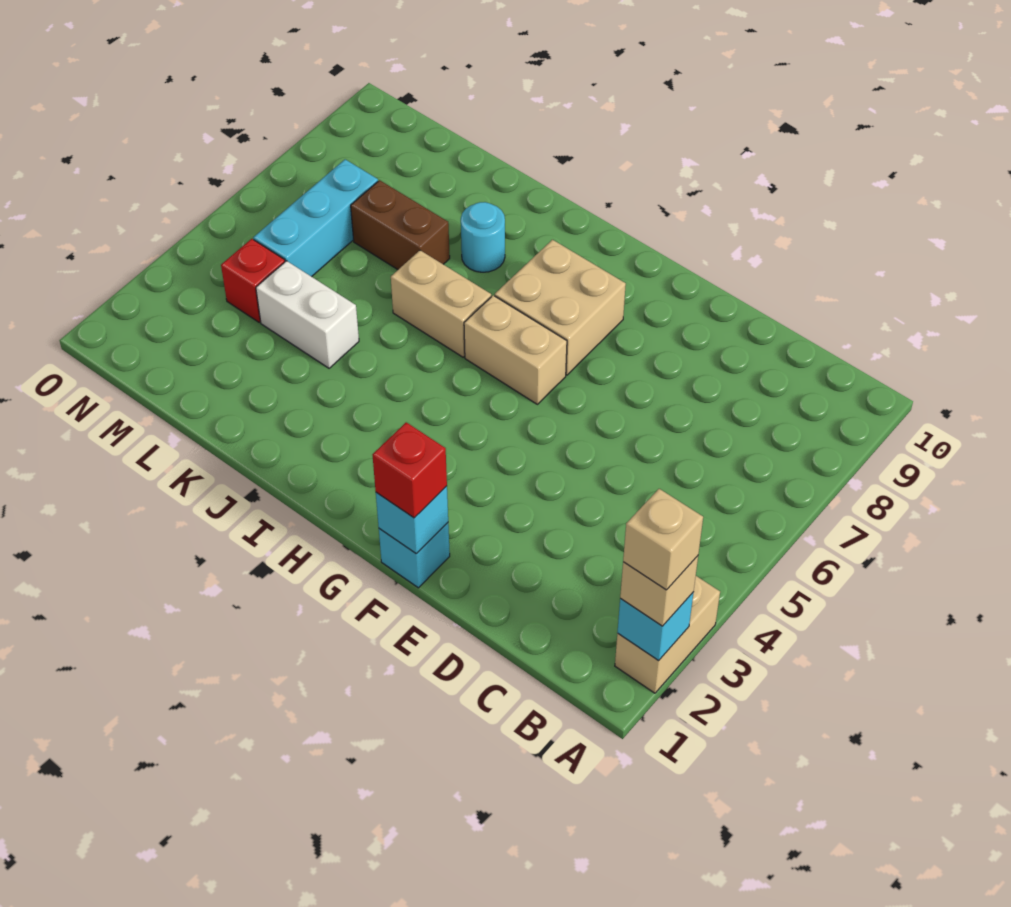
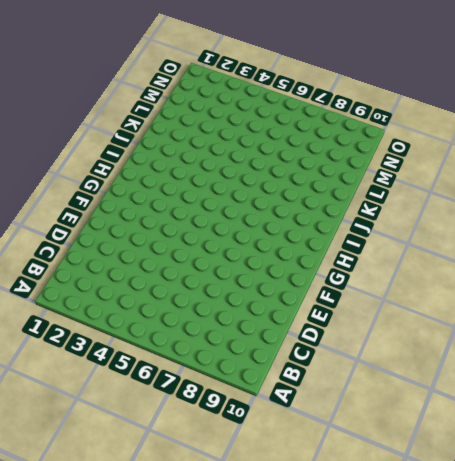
none -> tan brick A2:A3 level 1
none -> cyan brick F1 level 1
none -> tan brick G6:H6 level 1

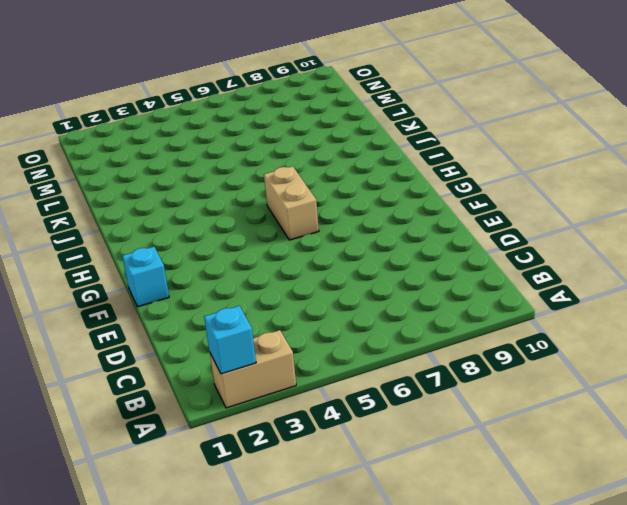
none -> tan brick G7:H8 level 1
none -> tan brick I6:J6 level 1
none -> cyan round brick J8 level 1

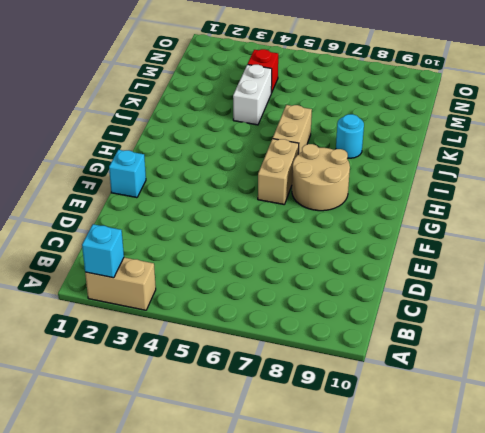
tan round brick G7:H8 level 1 -> tan brick G7:H8 level 1
none -> brown brick K7:L7 level 1
none -> cyan brick M5:M7 level 1
none -> cyan brick F1 level 2

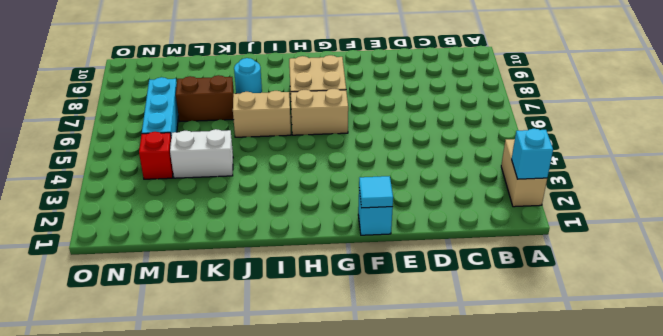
cyan tile F1 level 2 -> cyan brick F1 level 2
none -> tan brick A2 level 3
none -> red brick F1 level 3
none -> tan brick A2 level 4

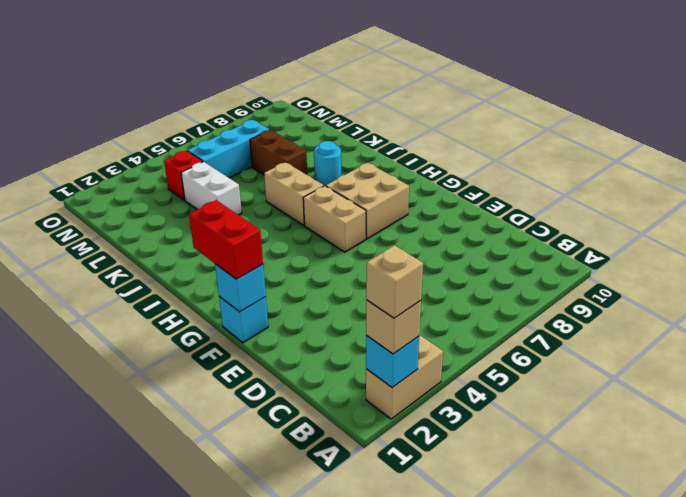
red brick F1:G1 level 3 -> red brick F1 level 3

